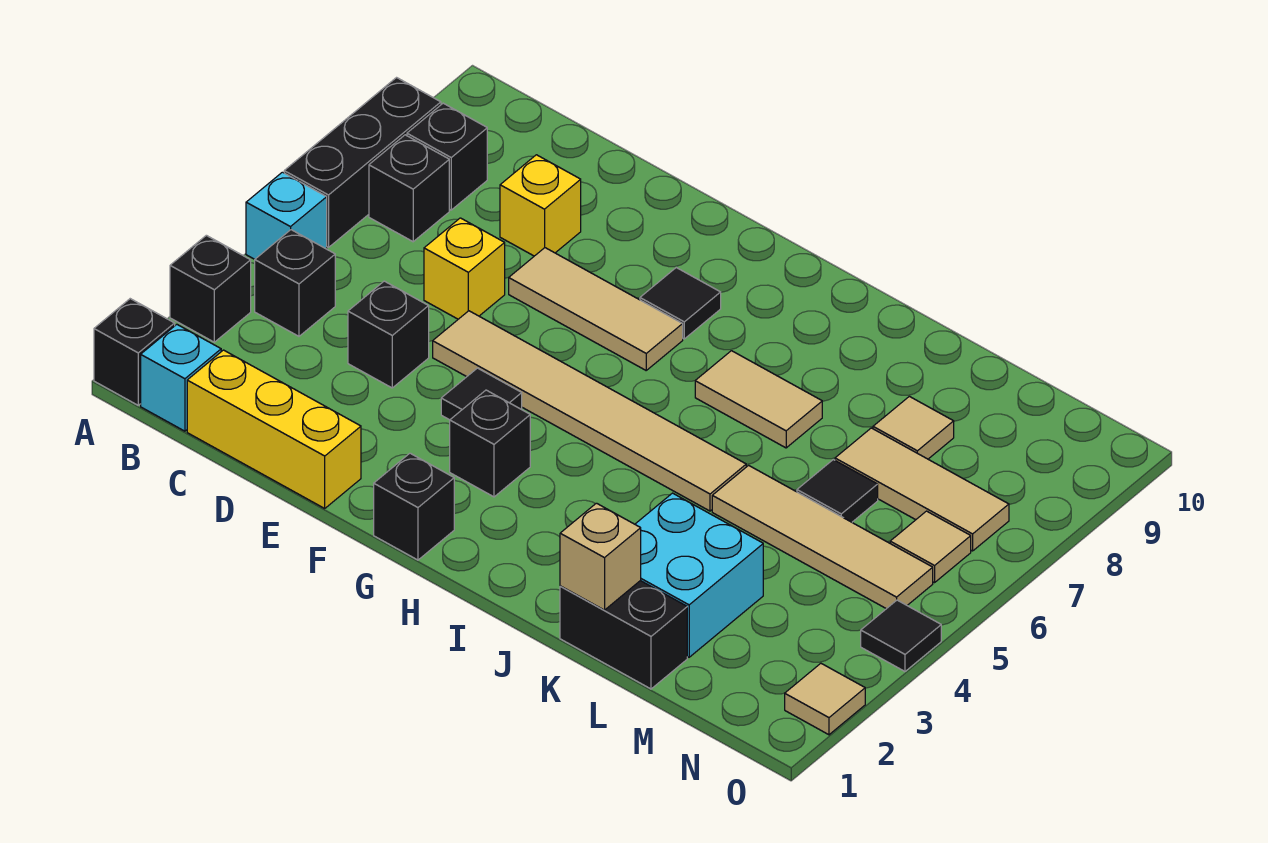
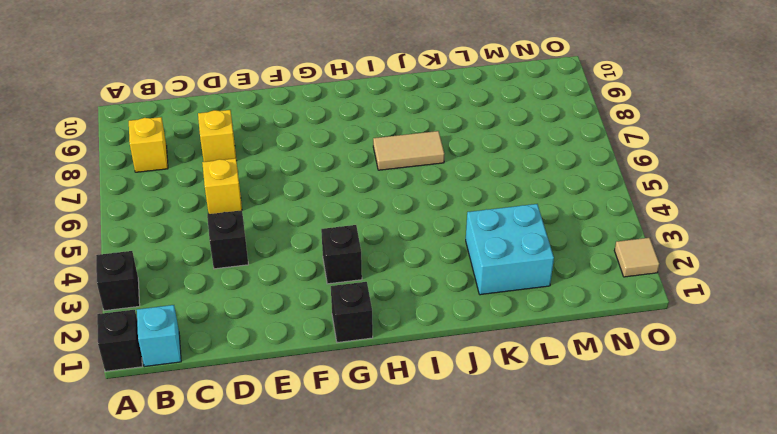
yellow brick B8 level 1 -> black brick B8 level 1
none -> cyan brick A5 level 1
none -> black brick A6:A8 level 1
none -> black brick B4 level 1

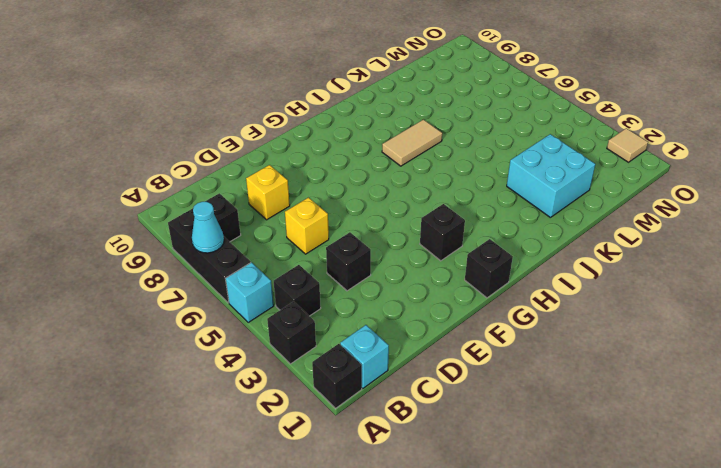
cyan cone A7 level 2 -> none
none -> black brick B7 level 1
none -> yellow brick C1:E1 level 1
none -> tan tile E5:J5 level 1

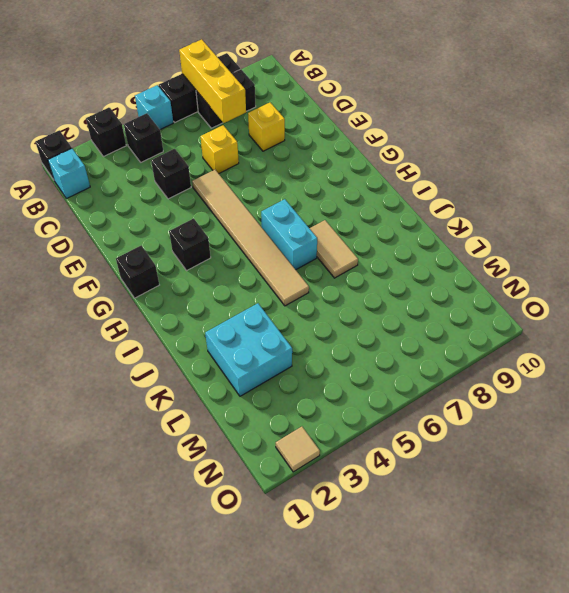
yellow brick A7:C7 level 2 -> yellow brick C1:E1 level 1
cyan brick H6:I6 level 1 -> none
none -> tan tile E7:G7 level 1
none -> black tile F4 level 1
none -> black tile G8 level 1

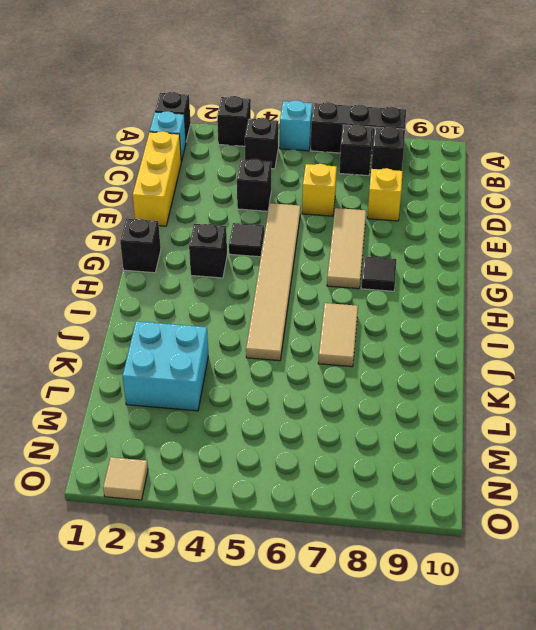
none -> black brick K1:L1 level 1
none -> tan tile K5:N5 level 1
none -> black tile L6 level 1

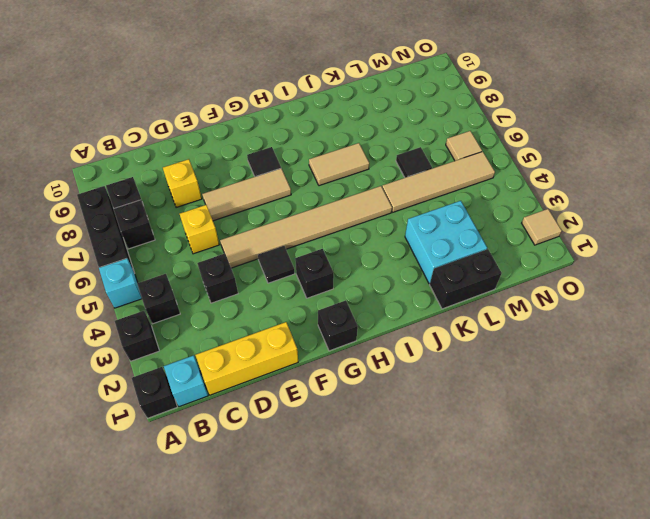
none -> tan tile L7:N7 level 1
none -> tan tile L8 level 1
none -> black tile O4 level 1

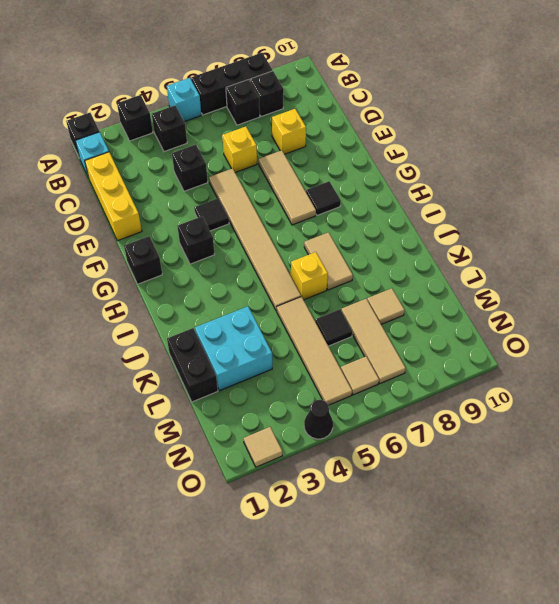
yellow brick J6 level 1 -> none
black cone O4 level 1 -> black tile O4 level 1
none -> tan brick K1 level 2

